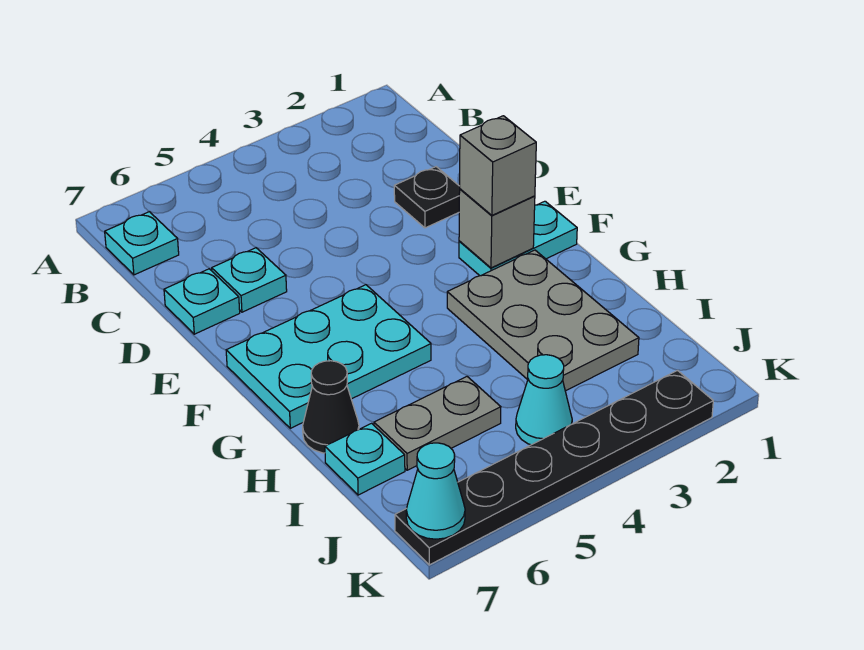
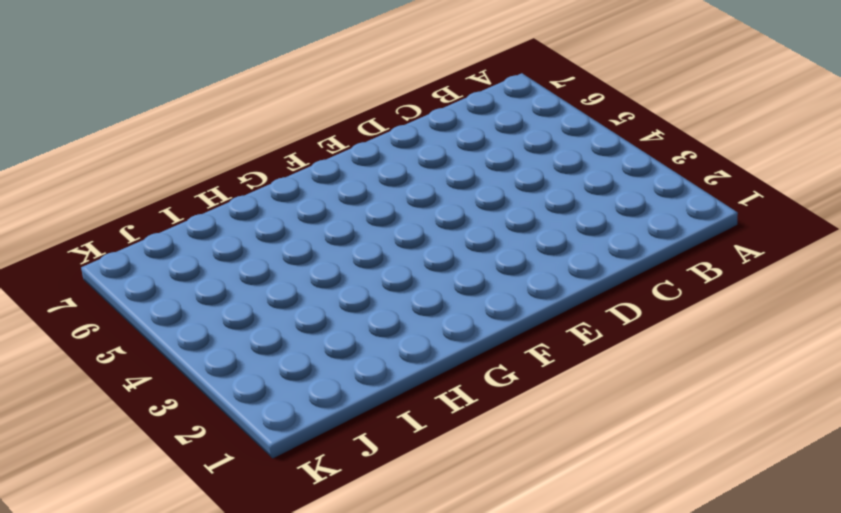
none -> cyan plate B7 level 1
none -> black plate D2 level 1
none -> cyan plate D6 level 1

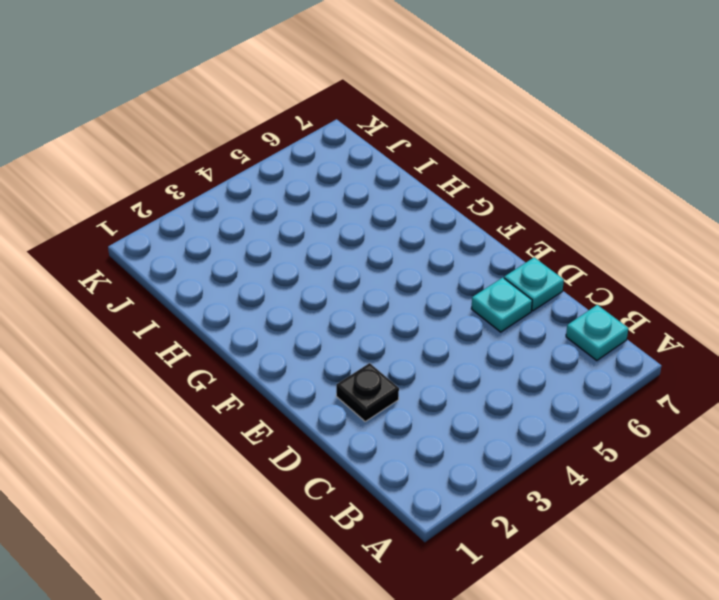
none -> cyan plate F1:F2 level 1
none -> cyan plate F5:G7 level 1
none -> grey plate G2:I3 level 1

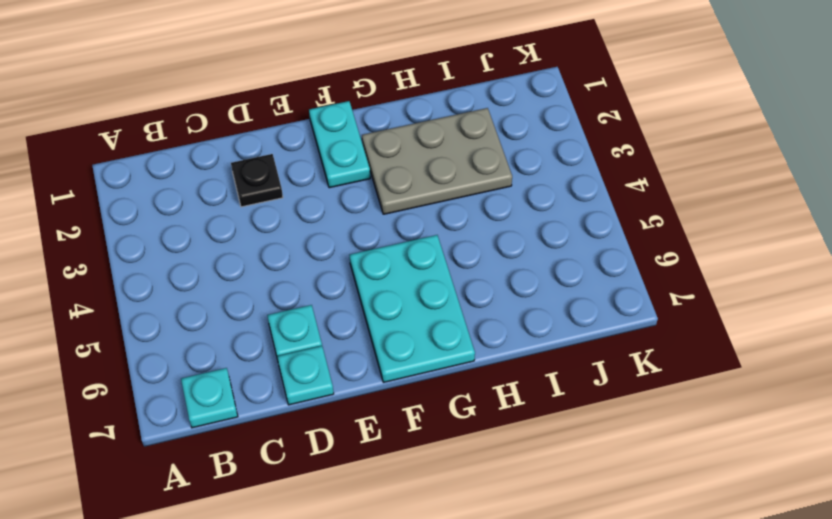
none -> black cone H7 level 1
none -> grey plate I5:I6 level 1
none -> cyan plate I7 level 1

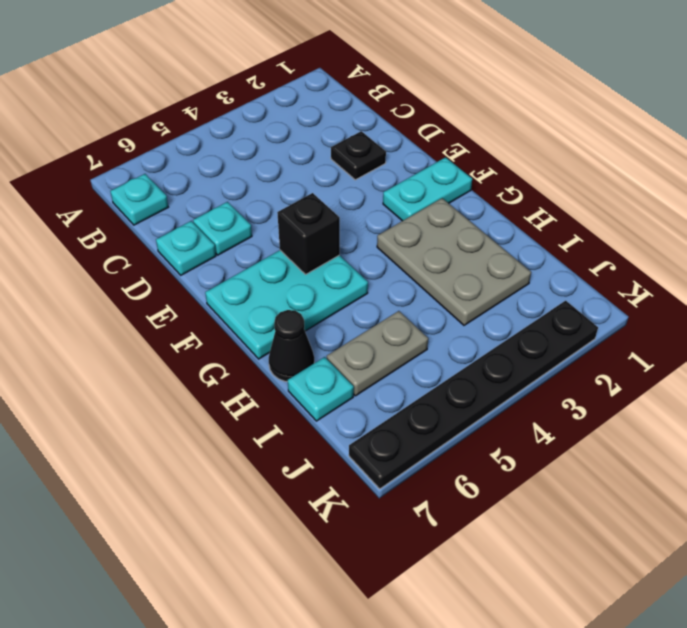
black brick F5 level 2 -> none
none -> cyan cone J4 level 1
none -> grey brick F2 level 2
none -> cyan cone K7 level 2

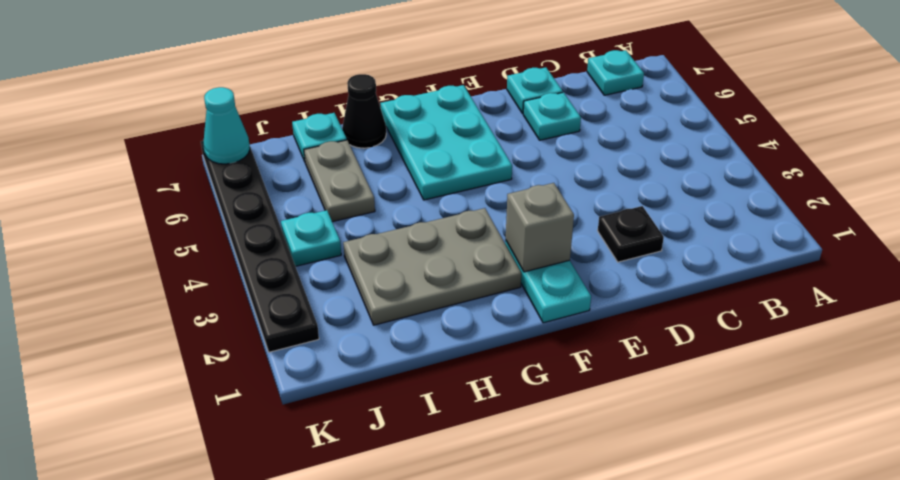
cyan plate J4 level 1 -> cyan cone J4 level 1
none -> grey brick F2 level 3

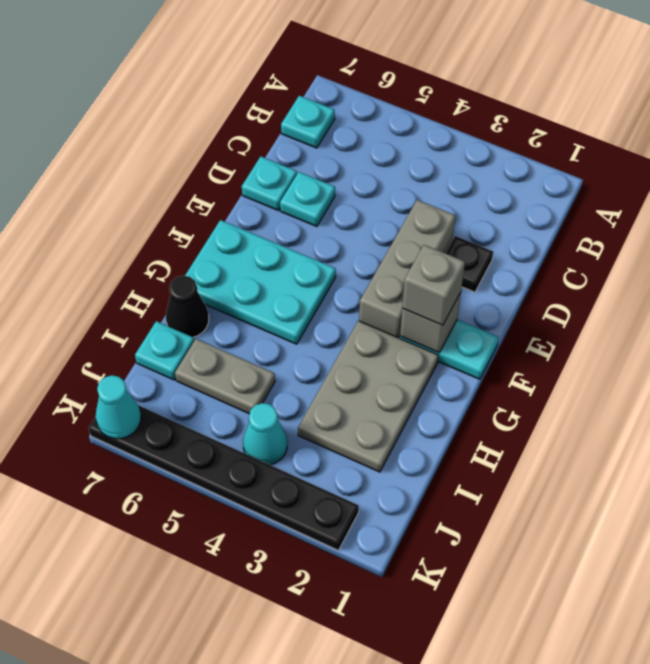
grey brick D3:F3 level 1 -> none

